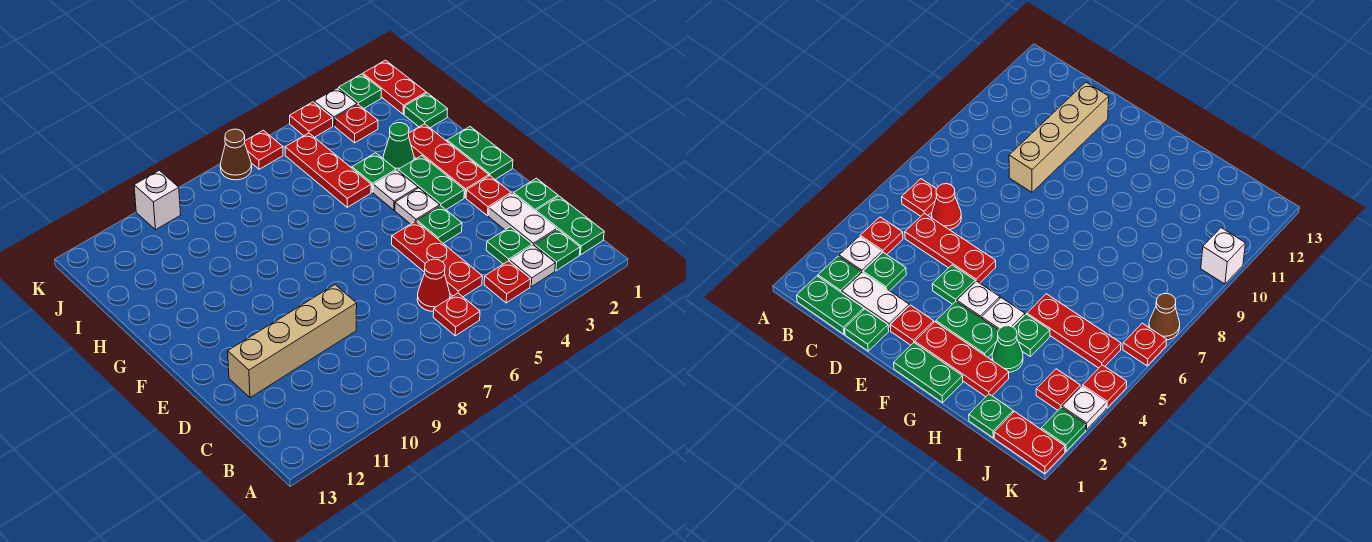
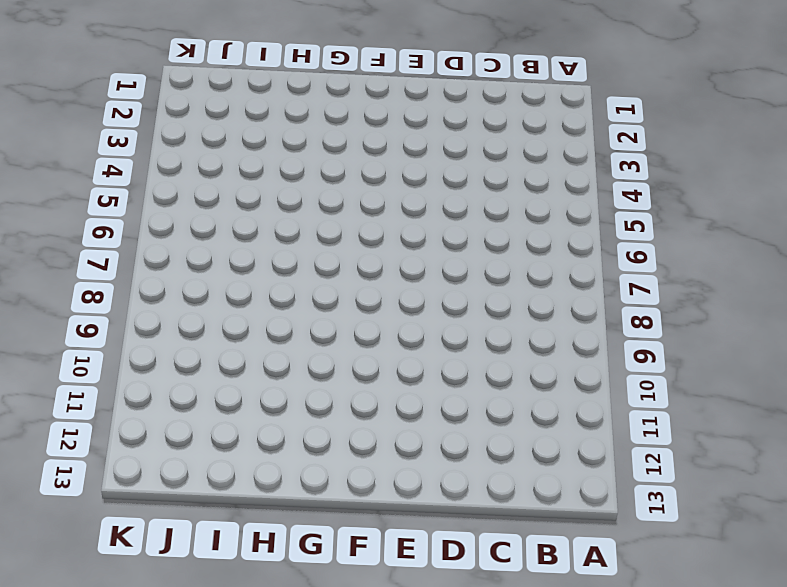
none -> green plate B1:C1 level 1
none -> green plate B2 level 1
none -> white plate B3 level 1
none -> red plate B4 level 1

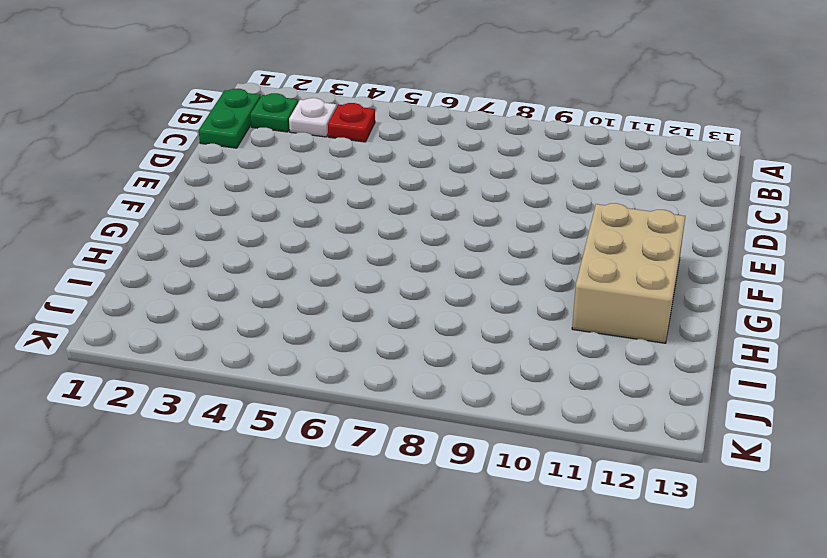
tan brick F11:H12 level 1 -> none
none -> red plate B6 level 1
none -> white plate C2:D2 level 1
none -> green plate C3 level 1
none -> red plate C5:E5 level 1

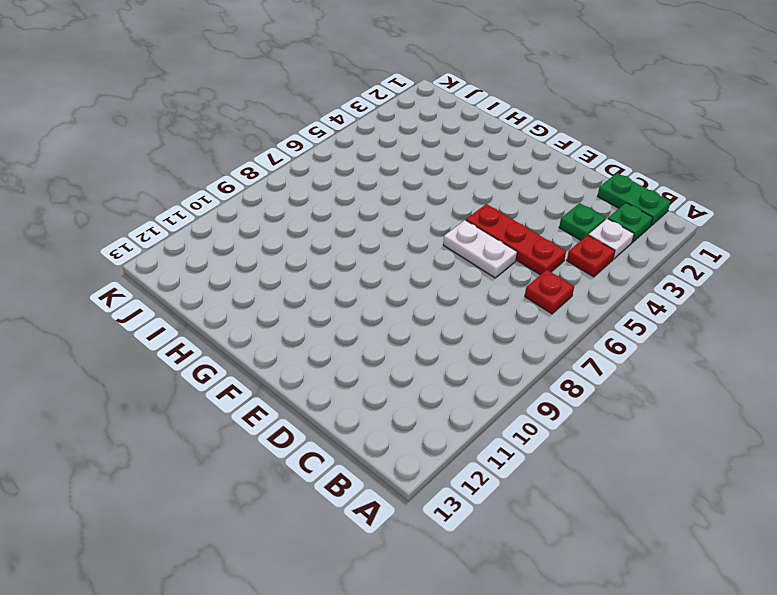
white plate D6:E6 level 1 -> white plate C2:D2 level 1
none -> red cone C6 level 1
none -> green plate D1 level 1
none -> tan brick D9:D12 level 1
none -> red plate E2 level 1

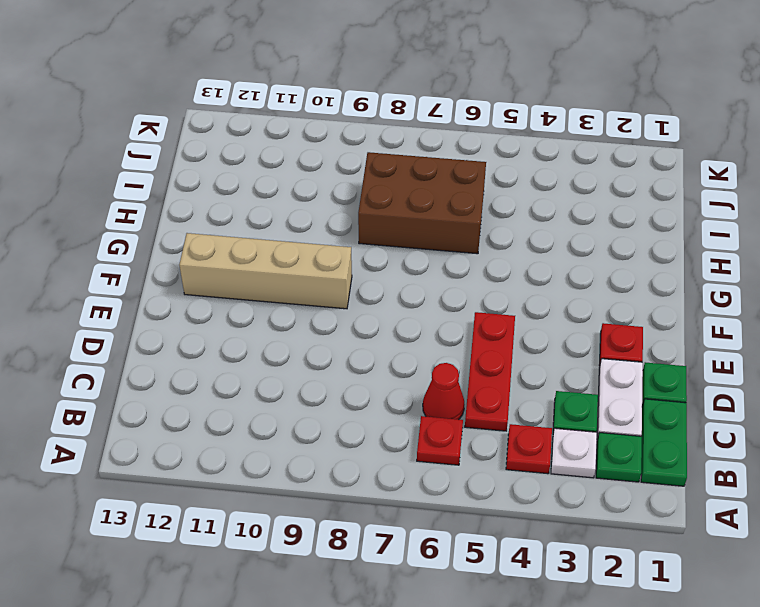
tan brick F9:F12 level 1 -> tan brick D9:D12 level 1
brown brick H6:I8 level 1 -> none
none -> green plate E4 level 1
none -> green plate F1:G1 level 1
none -> red plate F2:H2 level 1
none -> green plate F3:G3 level 1

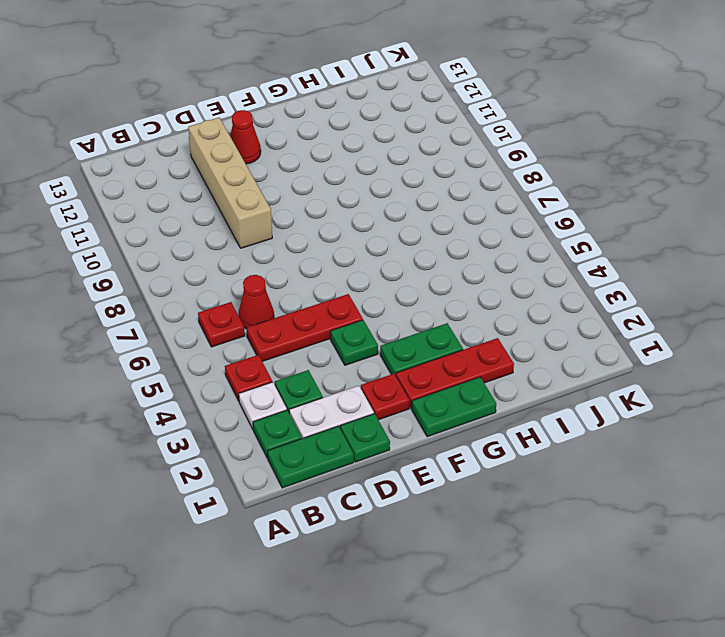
red cone E12 level 1 -> none
none -> white plate F4 level 1
none -> white plate G4 level 1
none -> green cone H3 level 1
none -> green plate H4 level 1

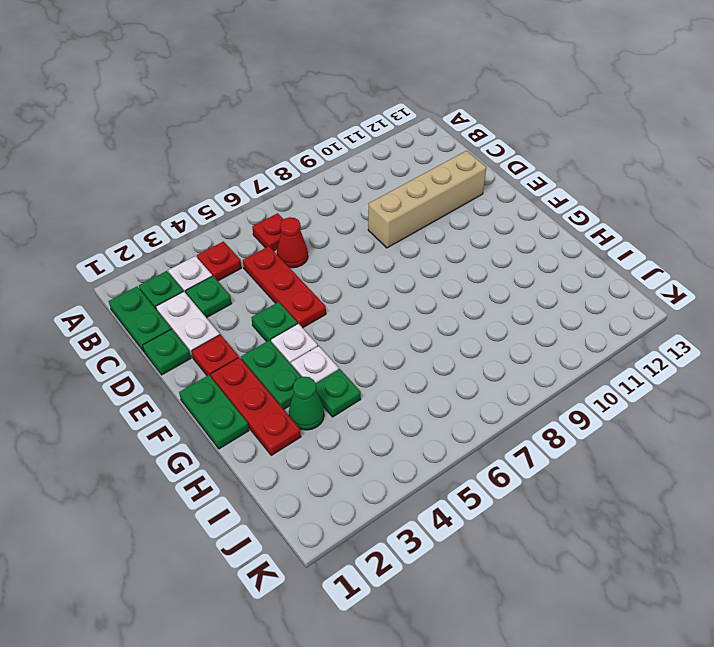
none -> red plate H5:J5 level 1
none -> green plate I1 level 1
none -> red plate J1:K1 level 1
none -> red plate J3 level 1

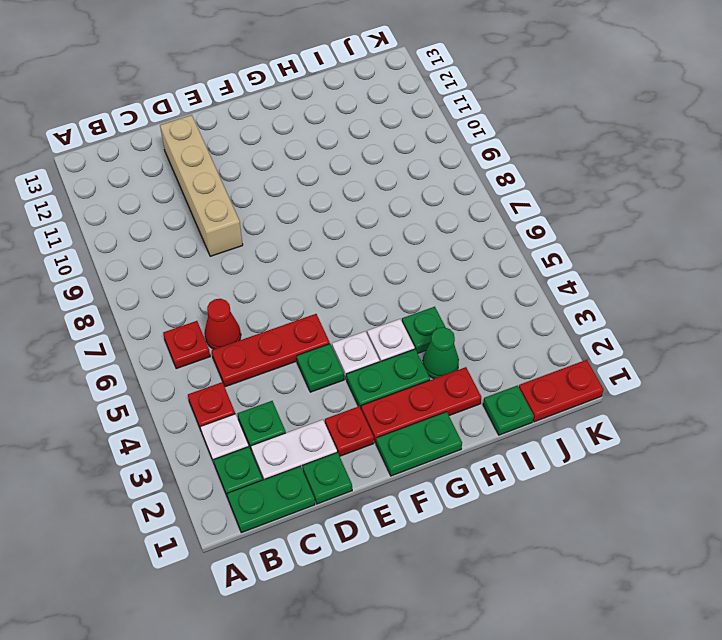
none -> red plate H5:J5 level 1
none -> red plate J3 level 1
none -> green plate K2 level 1
none -> white plate K3 level 1

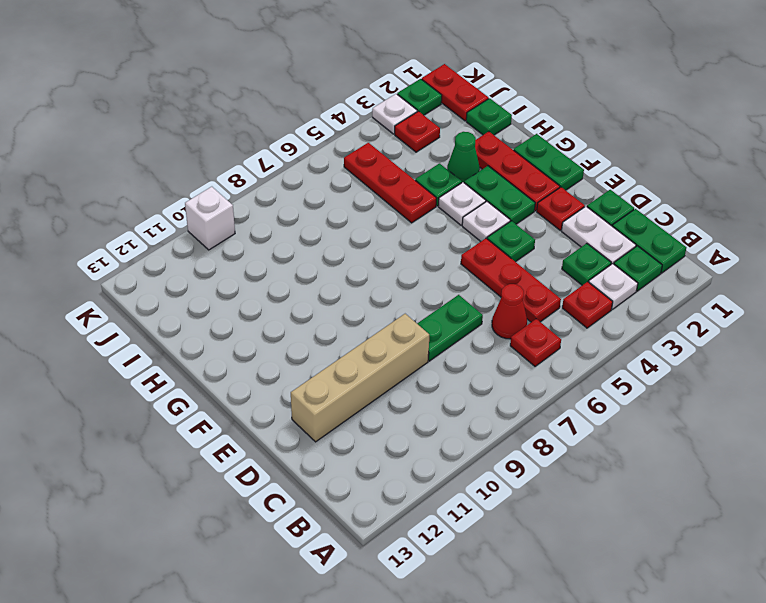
green plate D7:D8 level 1 -> none
none -> red plate K4 level 1
none -> red plate K6 level 1
none -> brown cone K7 level 1

